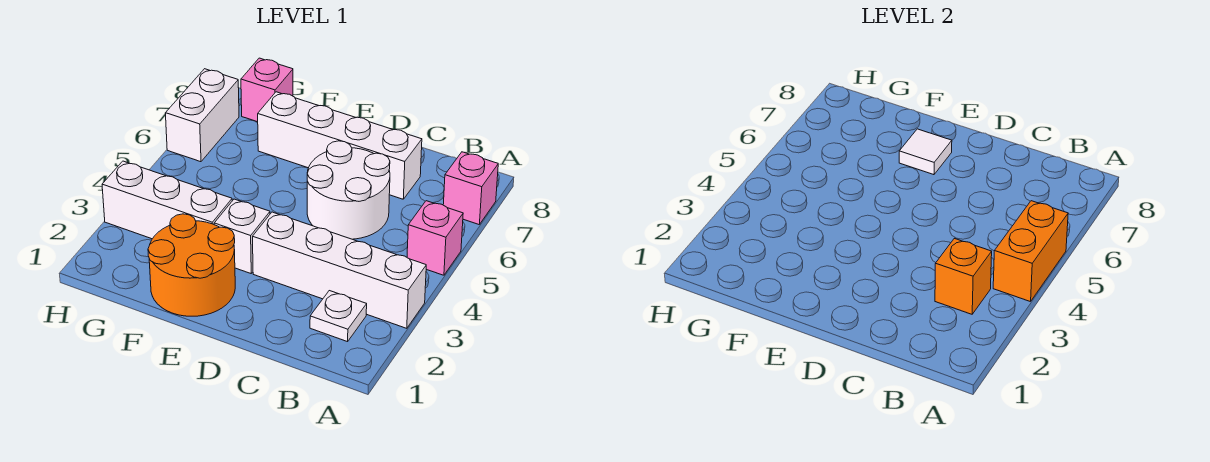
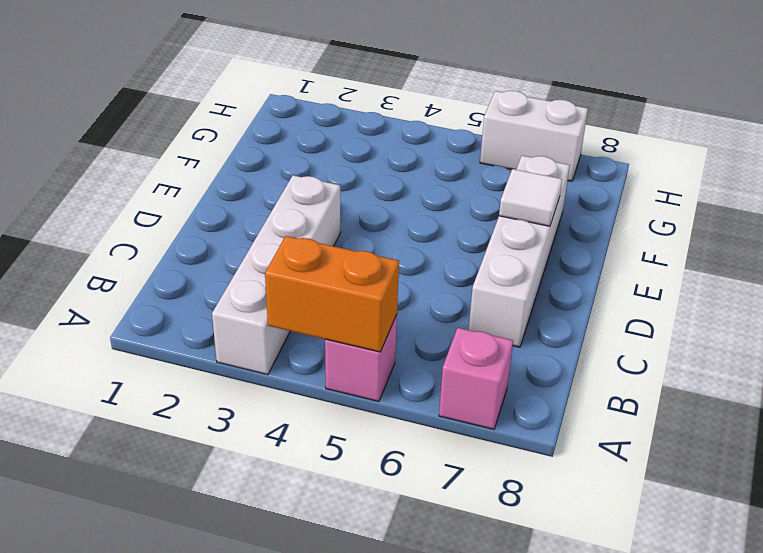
none -> white plate B2 level 1
none -> white round brick C5:D6 level 1
none -> orange round brick E1:F2 level 1

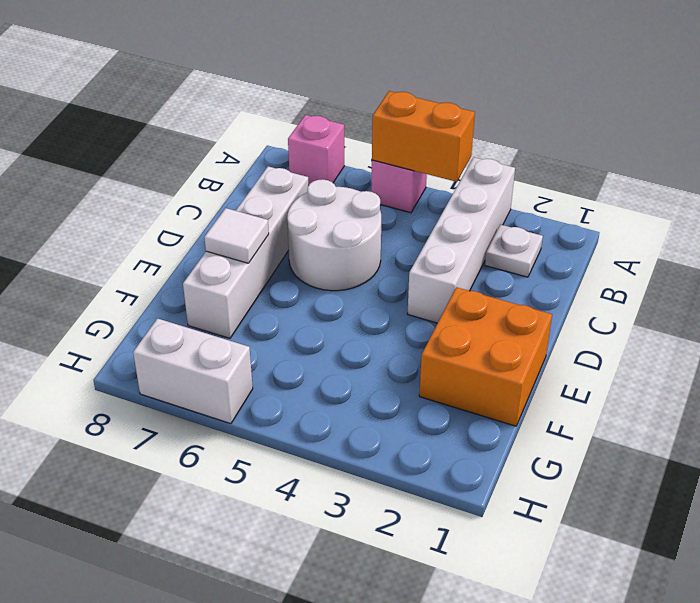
orange brick E1:F2 level 1 -> orange round brick E1:F2 level 1
none -> white brick E3 level 1
none -> white brick F3:H3 level 1
none -> pink brick G8 level 1

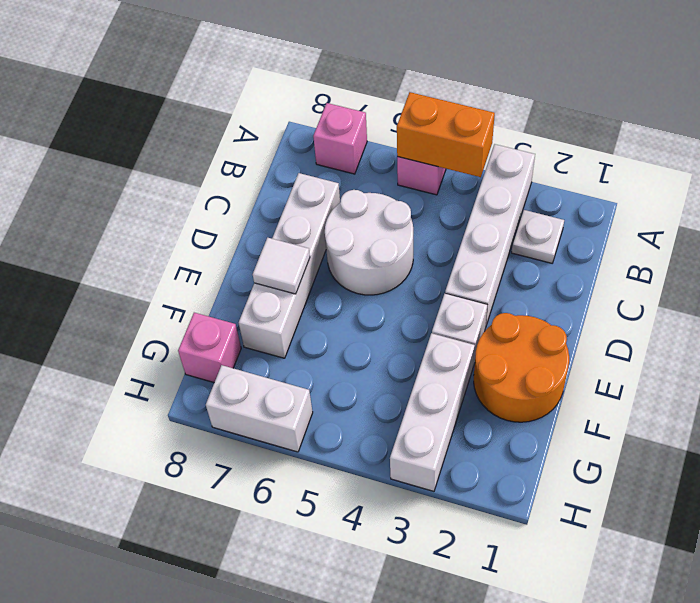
none -> orange brick B3 level 2

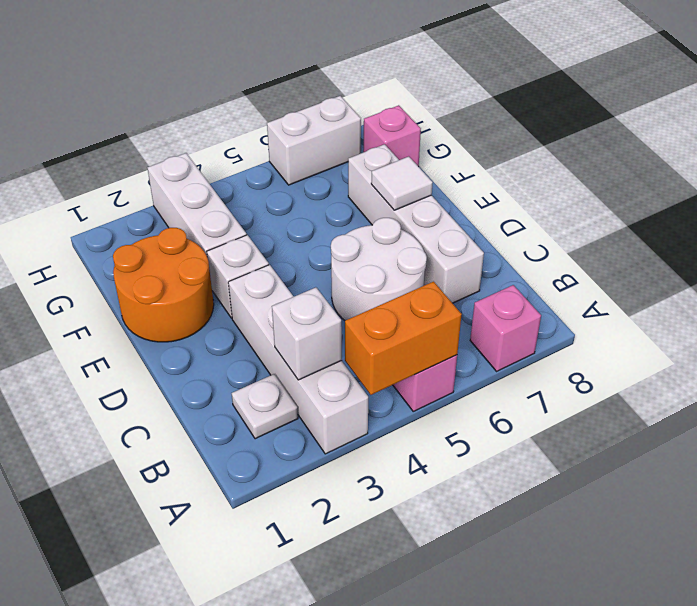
white brick B3 level 2 -> orange brick B3 level 2

